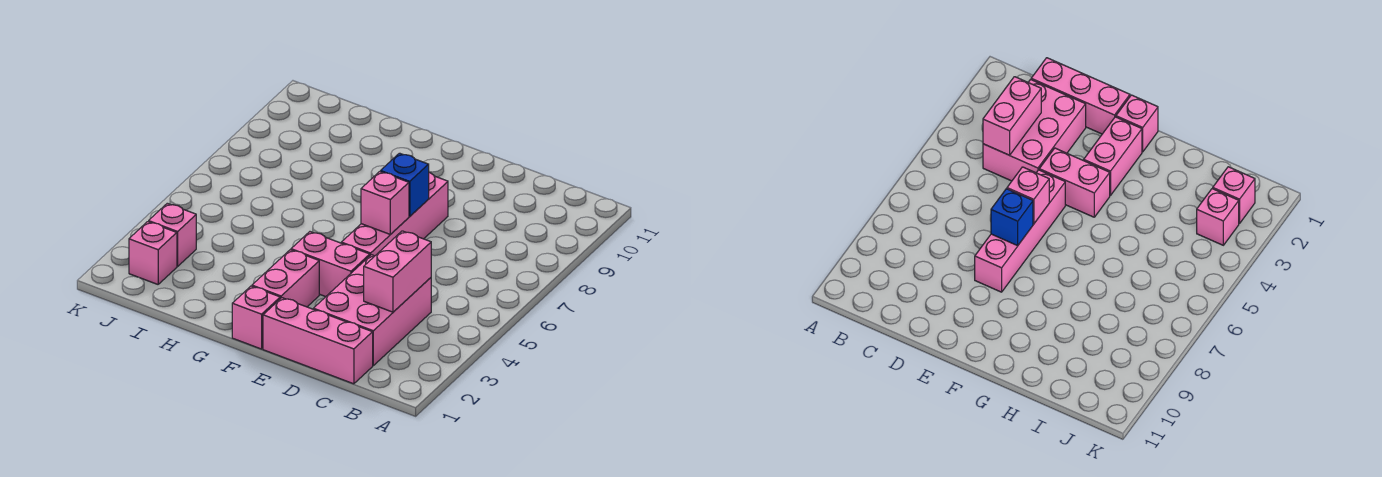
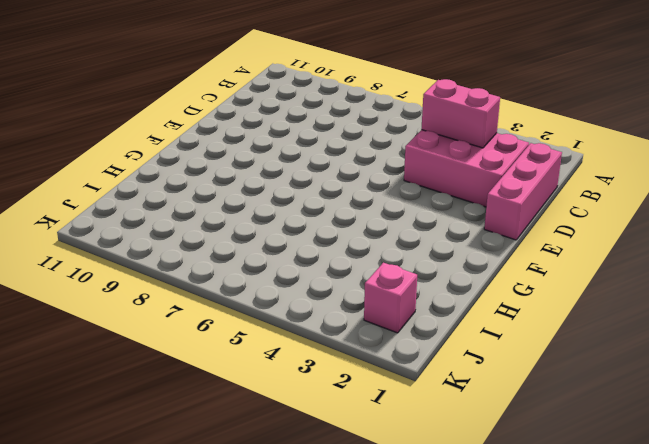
none -> pink brick E4:F4 level 1
none -> pink brick E5:E8 level 1

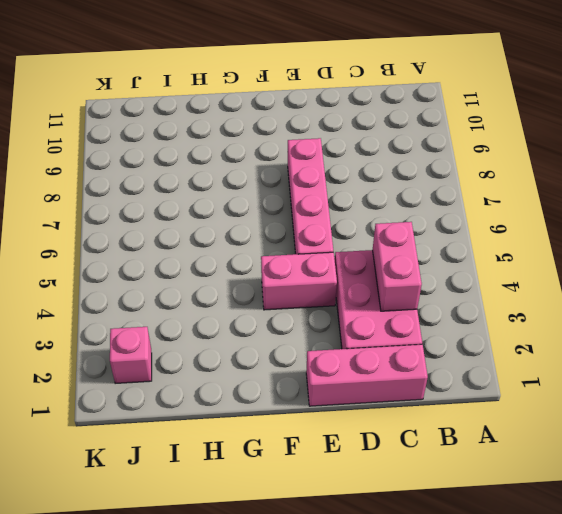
none -> pink brick F1 level 1
none -> pink brick F2:F3 level 1

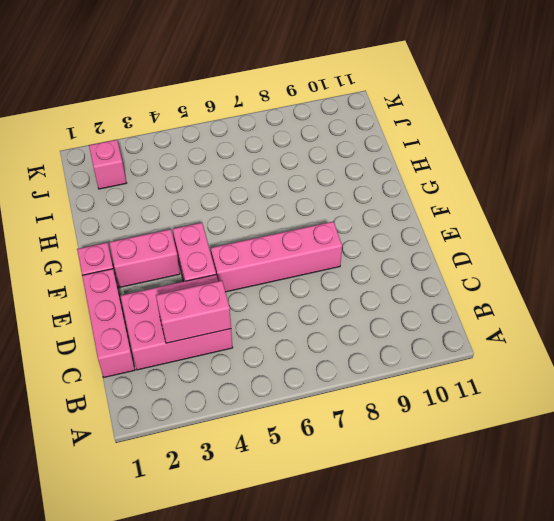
none -> pink brick J3 level 1
none -> pink brick E6 level 2

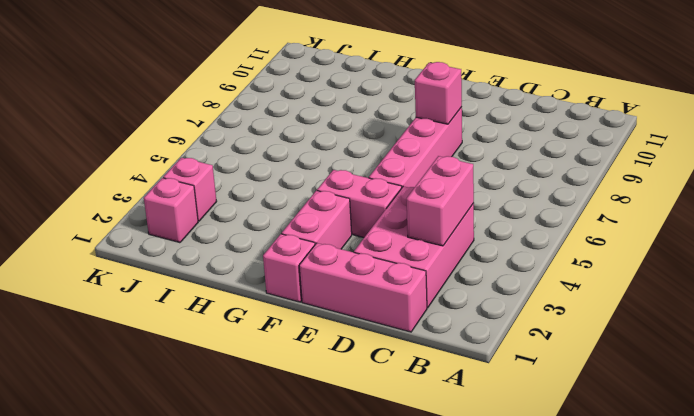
pink brick E8 level 2 -> pink brick E6 level 2
none -> blue brick E7 level 2

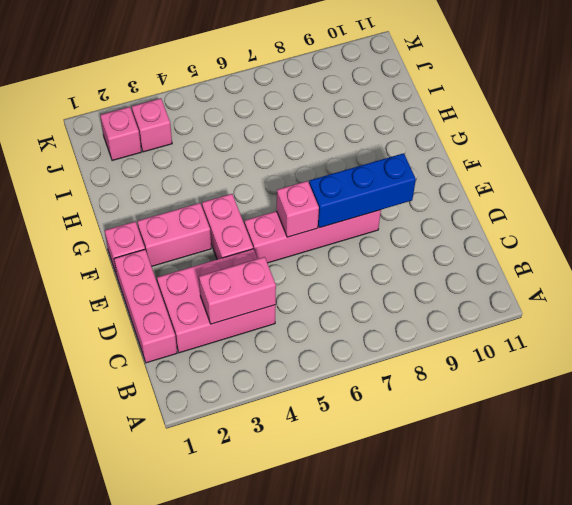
blue brick E7:E9 level 2 -> blue brick E7 level 2

